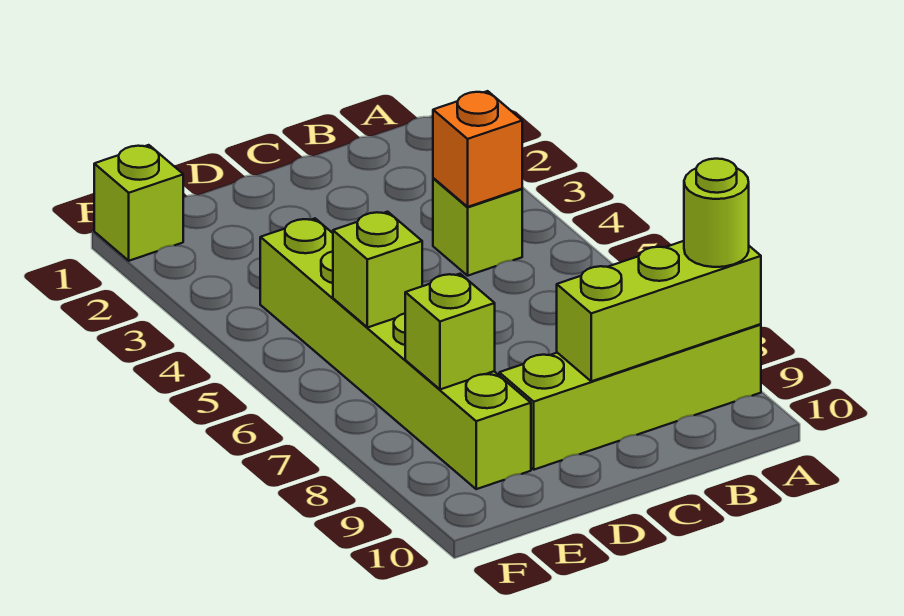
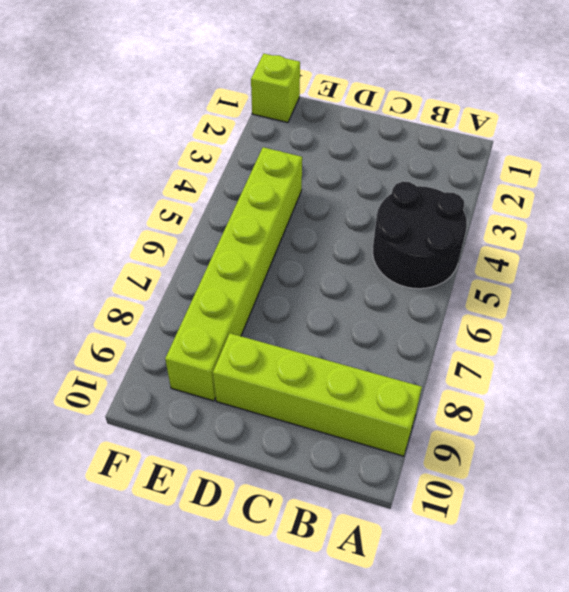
black round brick A4:B5 level 1 -> lime brick B4 level 1
none -> lime brick A9:C9 level 2
none -> orange brick B4 level 2

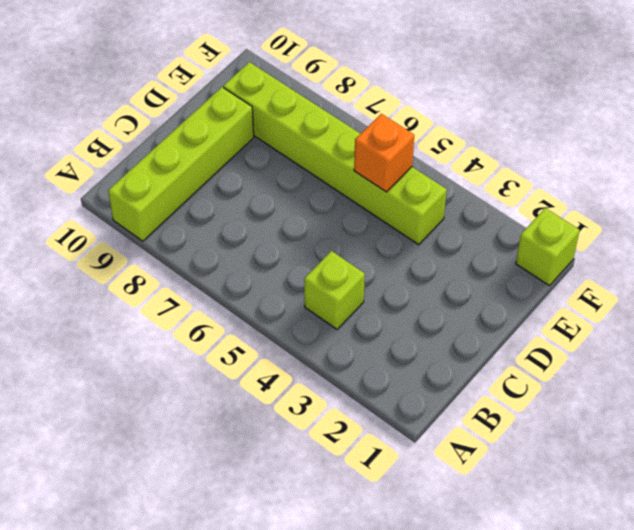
orange brick E5 level 2 -> orange brick B4 level 2
none -> lime brick A9:C9 level 2
none -> lime brick E6 level 2

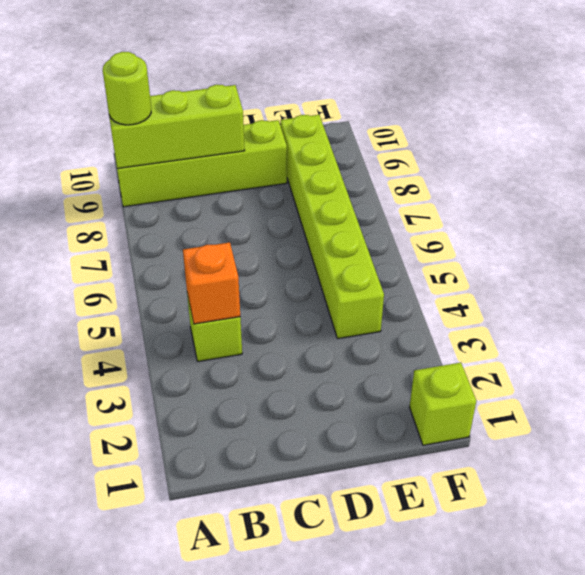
none -> lime brick E6 level 2
none -> lime brick E8 level 2

